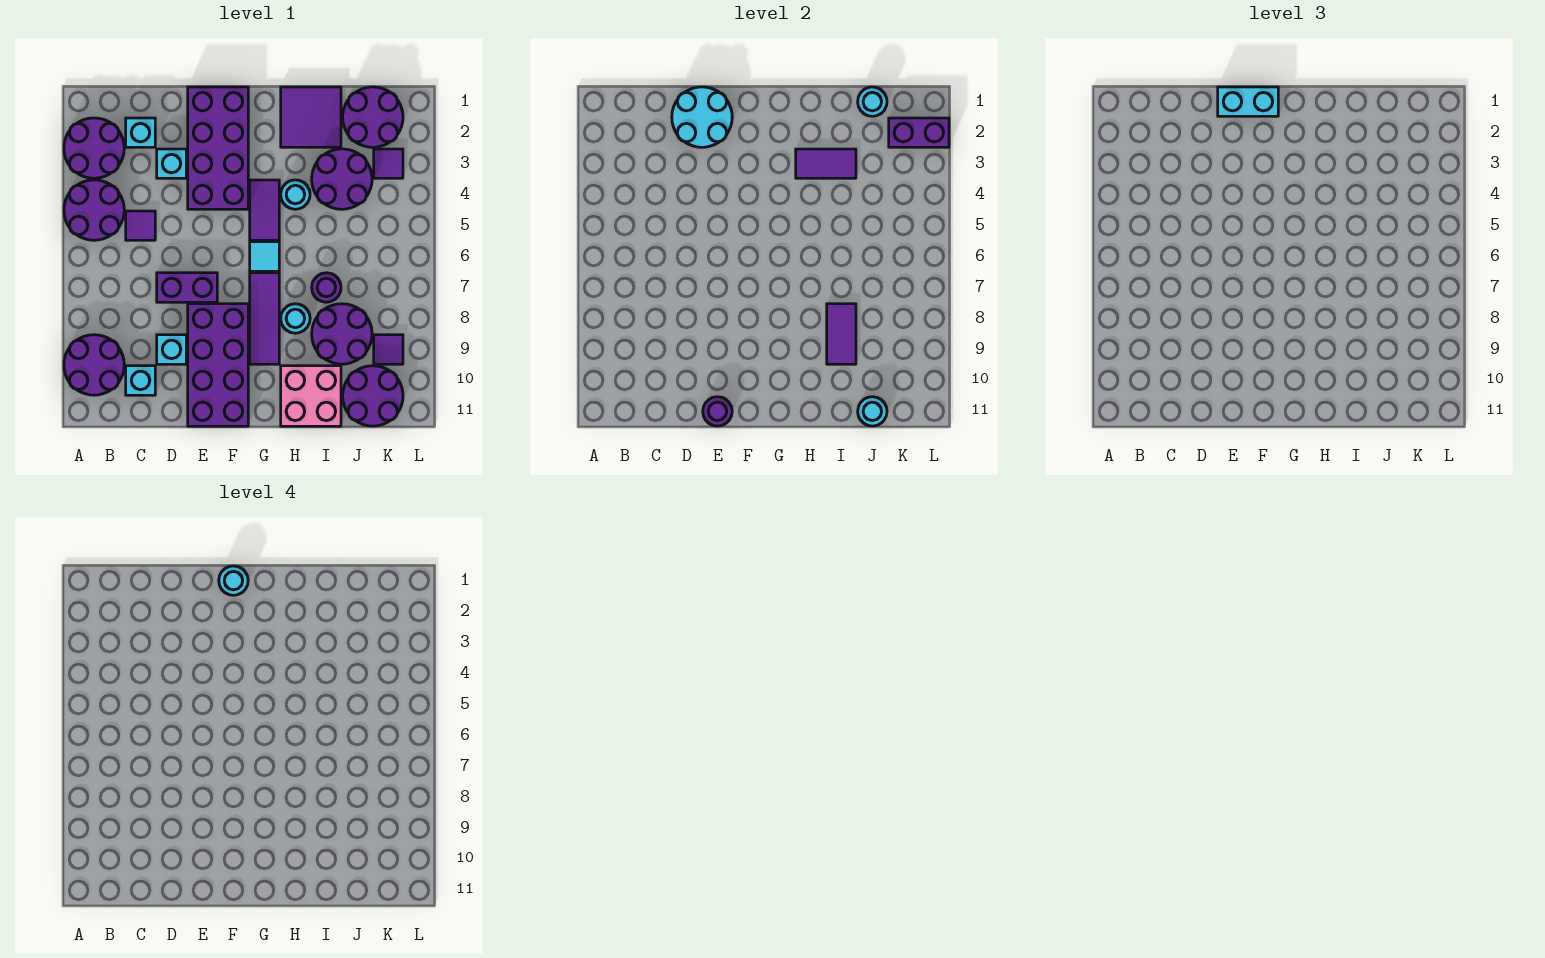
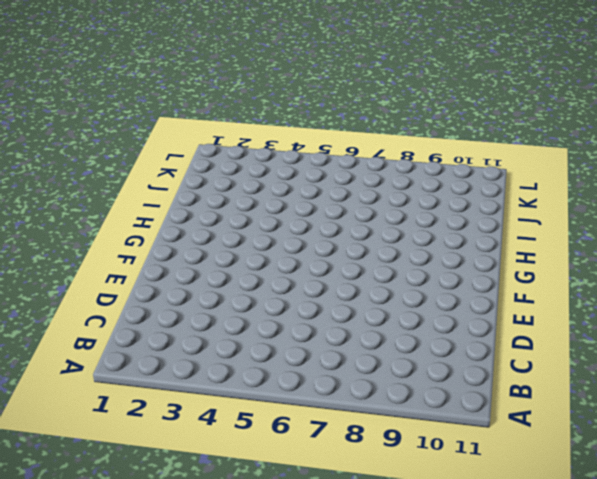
none -> purple round brick A2:B3 level 1
none -> purple round brick A4:B5 level 1
none -> purple round brick A9:B10 level 1
none -> cyan brick C2 level 1

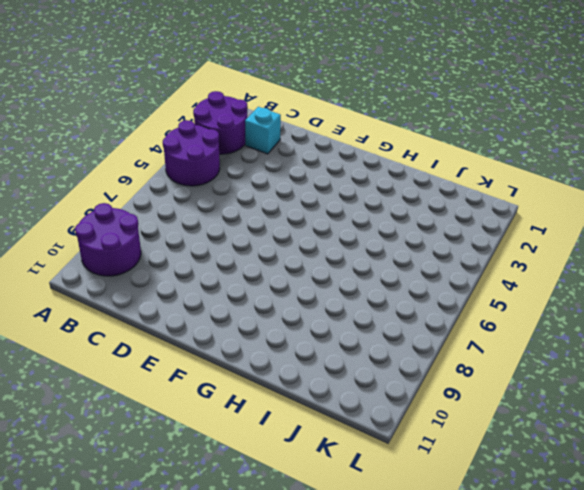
none -> purple tile C5 level 1
none -> cyan brick C10 level 1
none -> cyan brick D3 level 1
none -> purple brick D7:E7 level 1

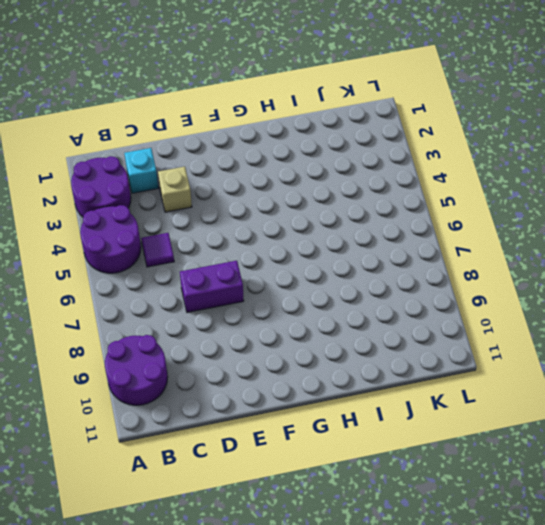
tan brick D3 level 1 -> cyan brick D3 level 1
none -> cyan brick C10 level 1
none -> cyan brick D9 level 1
none -> purple brick E1:F4 level 1
none -> purple brick E8:F11 level 1

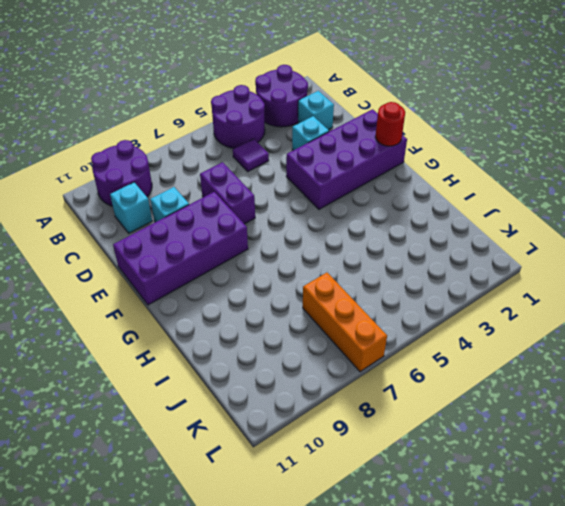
red round brick F1 level 2 -> none
orange brick J7:L7 level 1 -> none
none -> purple tile G4:G5 level 1
none -> cyan tile G6 level 1
none -> purple tile G7:G9 level 1
none -> purple tile H1:I2 level 1

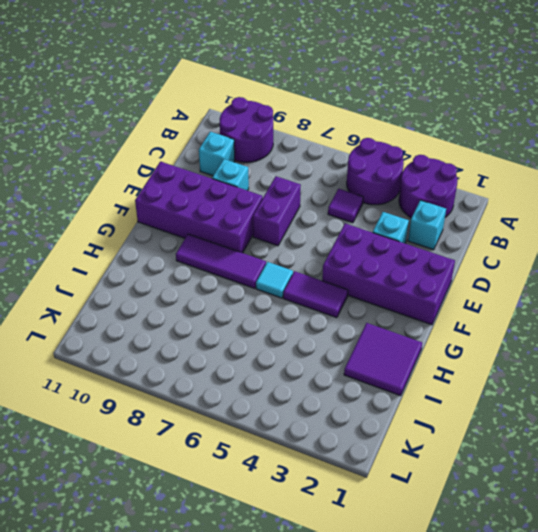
none -> cyan round brick H4 level 1
none -> cyan round brick H8 level 1
none -> pink brick H10:I11 level 1
none -> purple round brick I3:J4 level 1

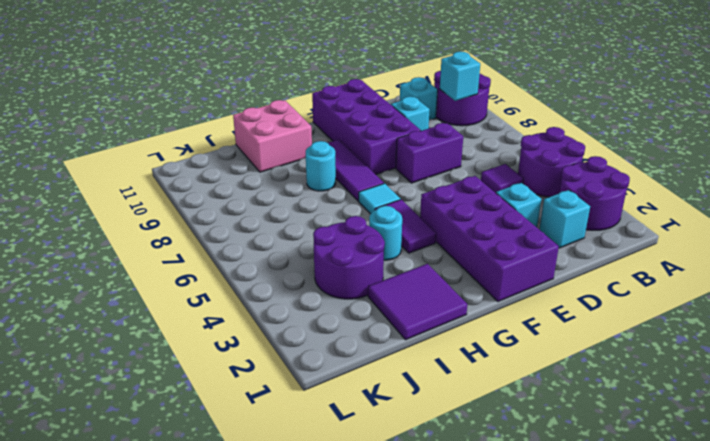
cyan brick B9 level 2 -> none
none -> purple round brick I7 level 1
none -> purple round brick I8:J9 level 1
none -> purple round brick J1:K2 level 1
none -> purple round brick J10:K11 level 1

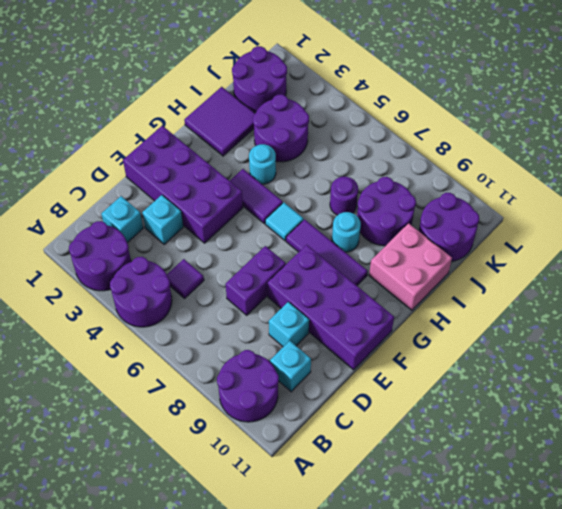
none -> purple tile K3 level 1
none -> purple tile K9 level 1
none -> cyan round brick D1:E2 level 2
none -> purple round brick E11 level 2

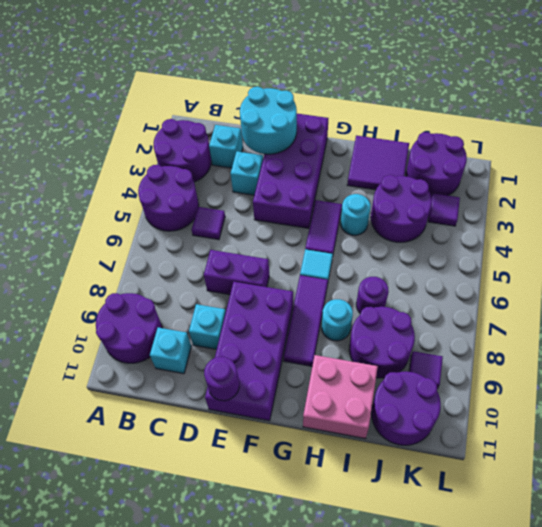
none -> purple tile H3:I3 level 2
none -> purple tile I8:I9 level 2
none -> cyan round brick J1 level 2
none -> cyan round brick J11 level 2

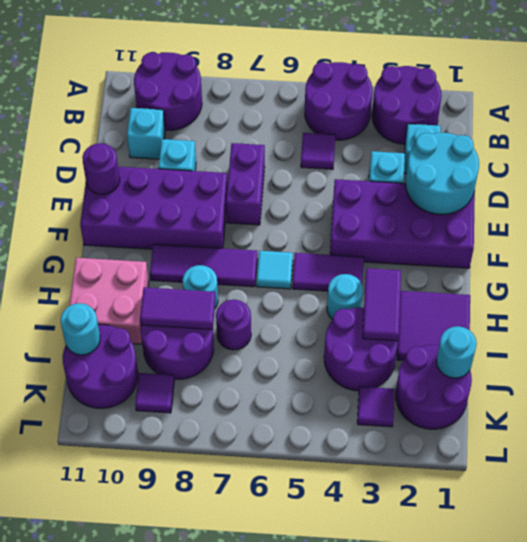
none -> purple brick K2:L2 level 2
none -> cyan brick E1:F1 level 3
none -> cyan round brick F1 level 4

